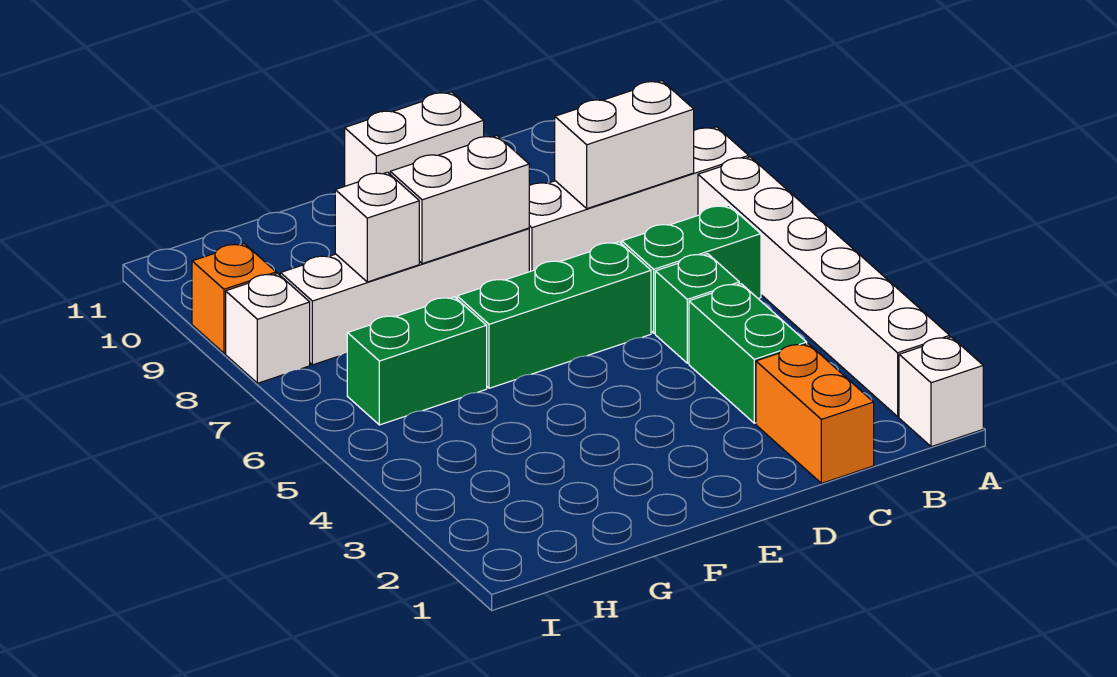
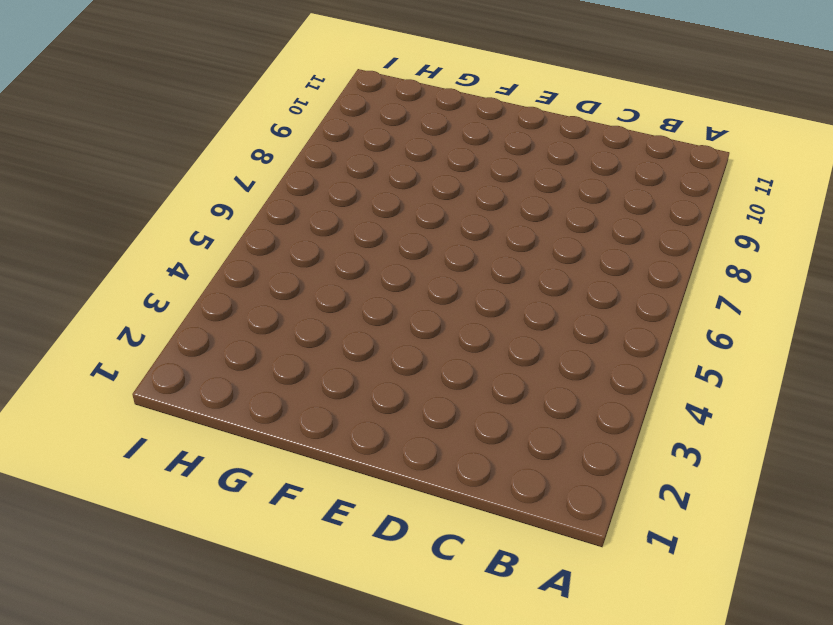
none -> white brick A1 level 1
none -> white brick A2:A7 level 1
none -> white brick A8:D8 level 1

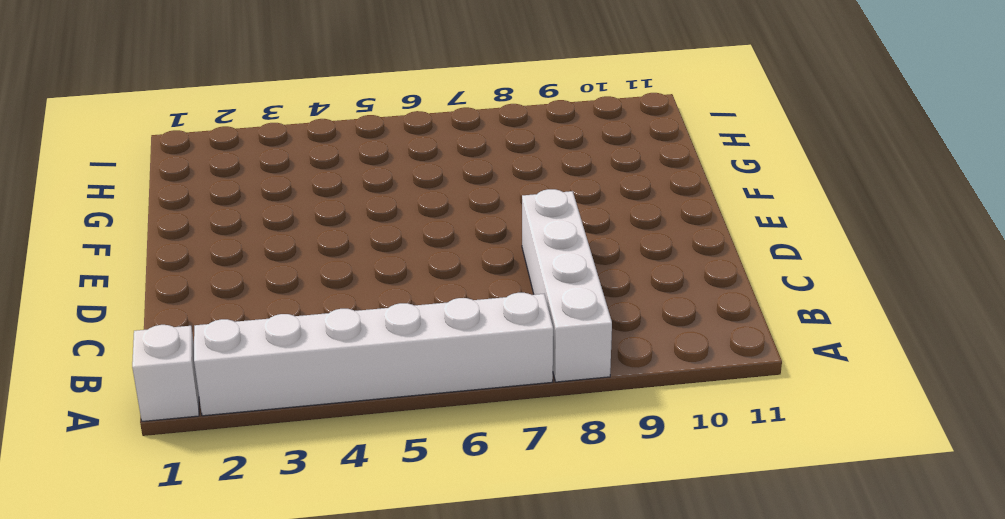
none -> green brick B6:C6 level 1
none -> orange brick C1:C2 level 1
none -> green brick C3:C4 level 1

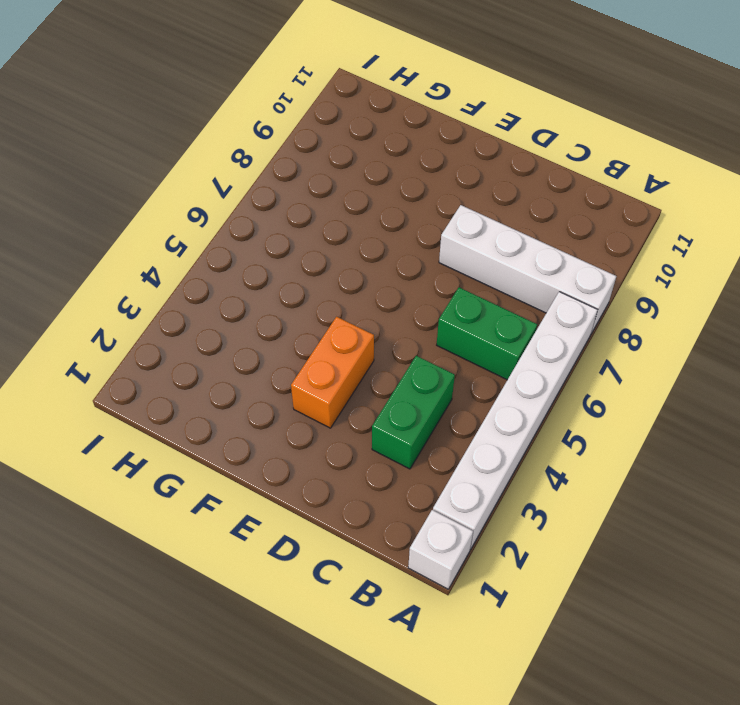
orange brick E3:E4 level 1 -> orange brick C1:C2 level 1
none -> green brick C5 level 1
none -> green brick D6:F6 level 1
none -> white brick D11:E11 level 1

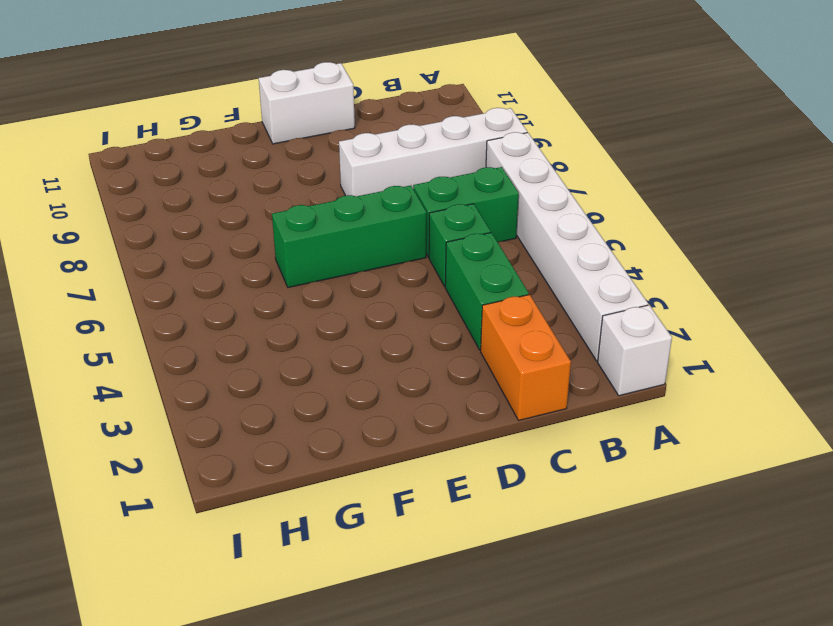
none -> white brick E8:H8 level 1
none -> green brick G6:H6 level 1
none -> white brick I8 level 1

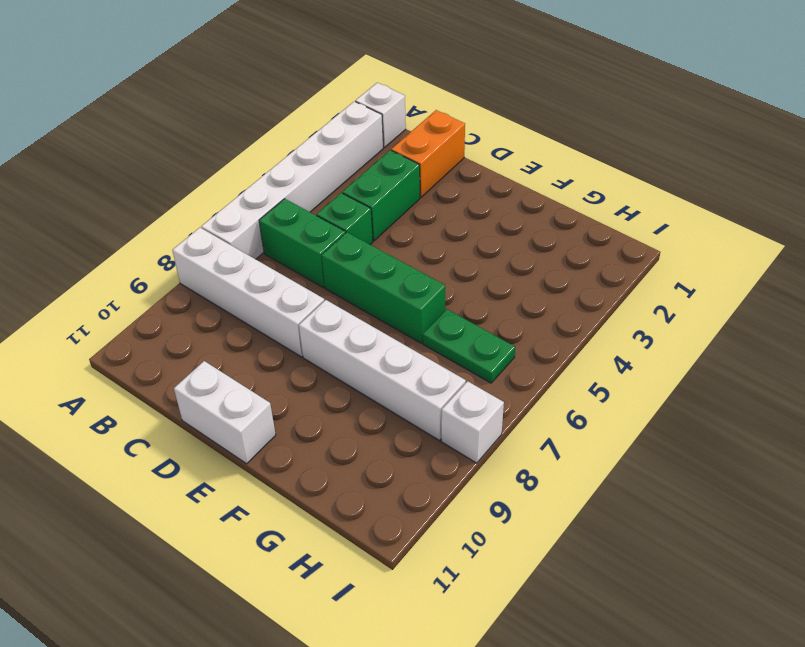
green plate G6:H6 level 1 -> green brick G6:H6 level 1
none -> orange brick I9 level 1
none -> white brick B8:C8 level 2
none -> white brick E8:F8 level 2

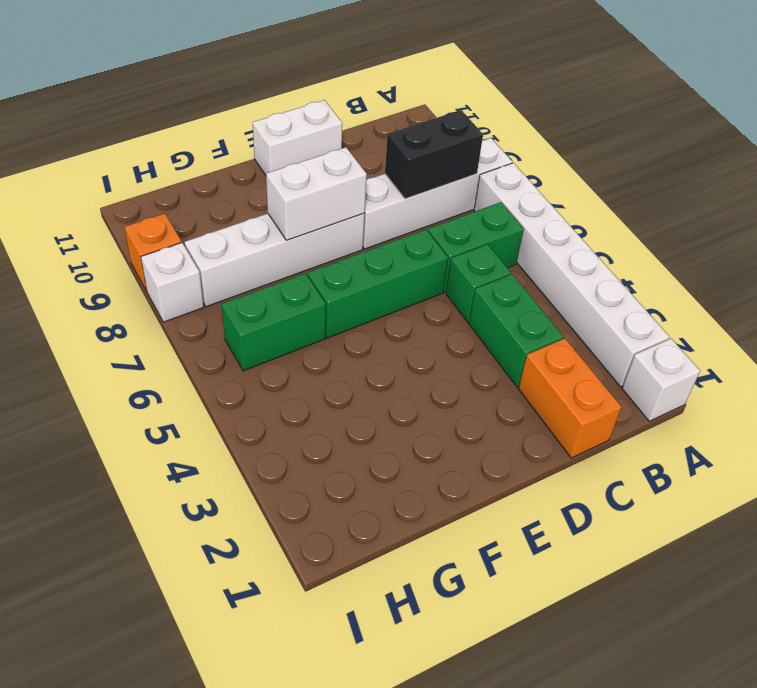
black brick B8:C8 level 2 -> white brick B8:C8 level 2
none -> white brick G8 level 2

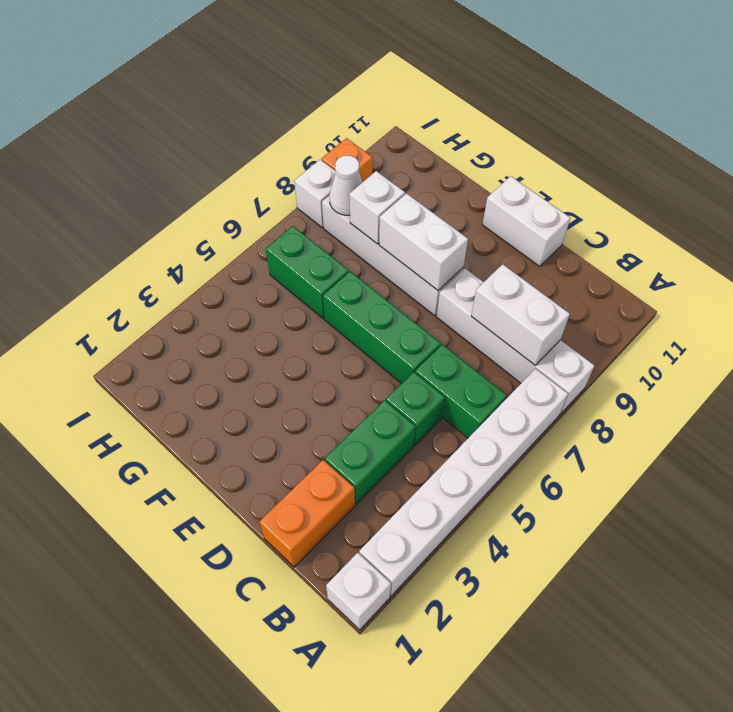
white cone H8 level 2 -> none

